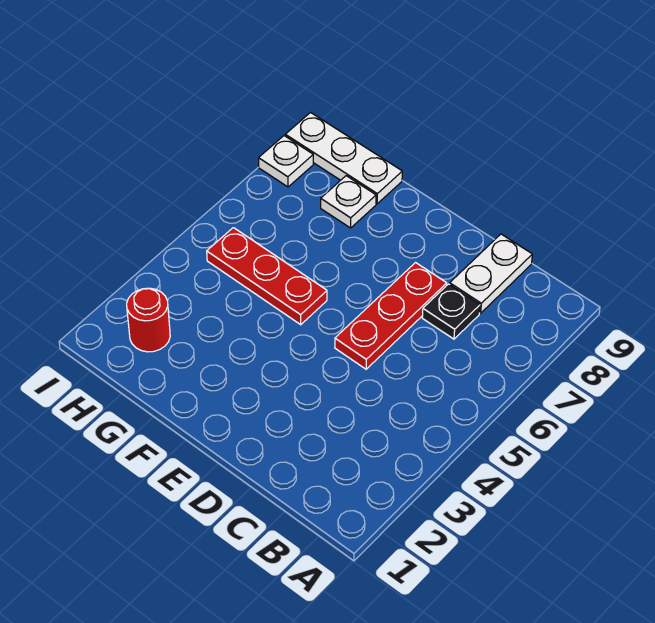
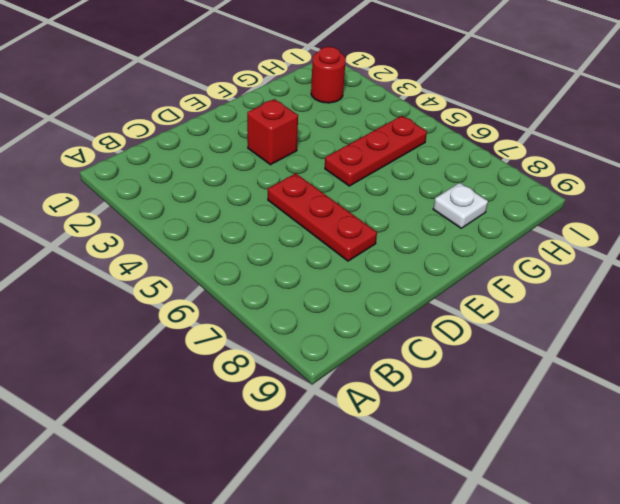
red brick E3 level 1 -> none
none -> black plate C7 level 1
none -> white plate C8:C9 level 1

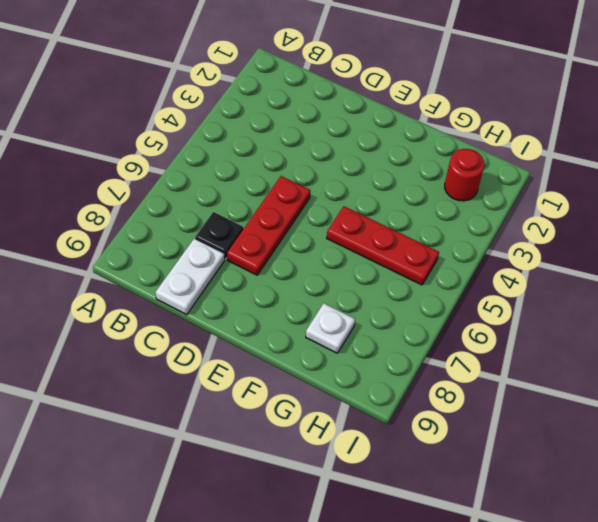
none -> white plate G9:I9 level 1
none -> white plate I8 level 1

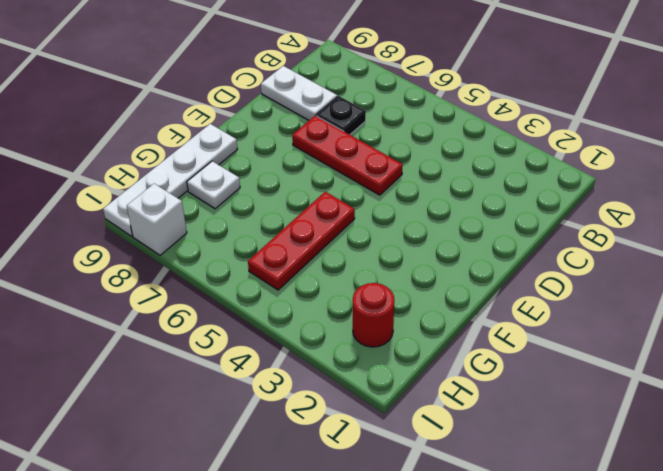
white plate F9:I9 level 1 -> white plate G9:I9 level 1
white brick I8 level 1 -> white plate I8 level 1

